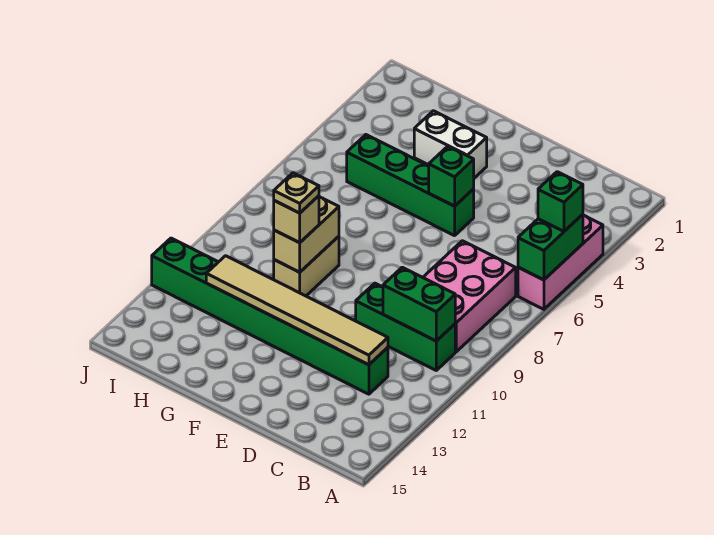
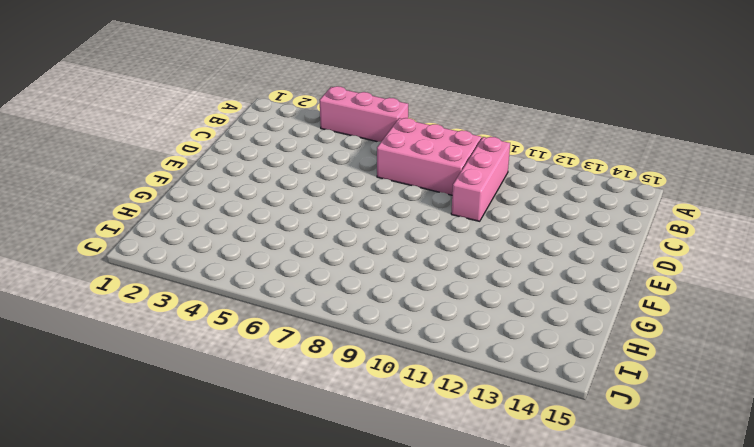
pink brick B10:D10 level 1 -> green brick B10:D10 level 1
none -> green brick C12:J12 level 1
none -> green brick E5:H5 level 1
none -> white brick F3:G3 level 1

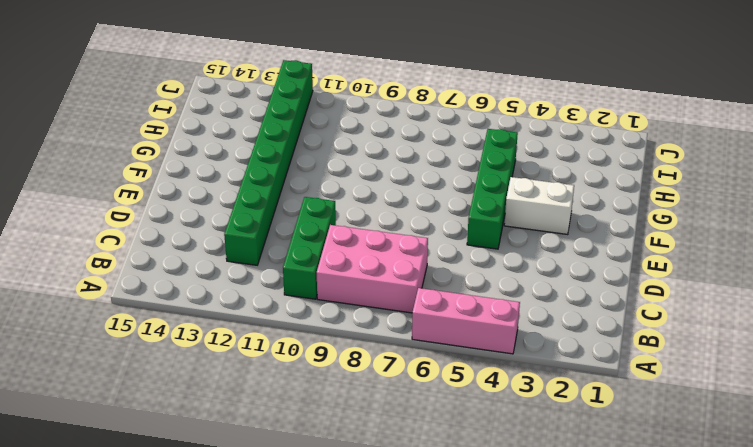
white brick F3:F4 level 1 -> white brick F3:G3 level 1
none -> tan brick G9:G10 level 1
none -> green brick A5:A6 level 2
none -> green brick B10:C10 level 2

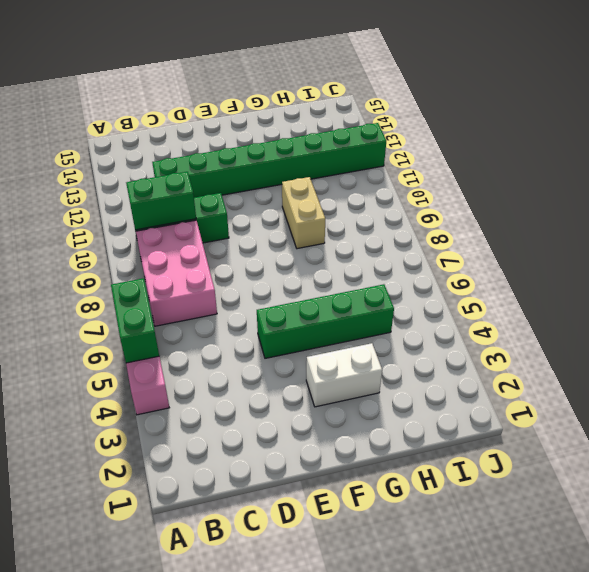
none -> tan tile C12:H12 level 2
none -> green brick E5 level 2
none -> tan brick G9:G10 level 2

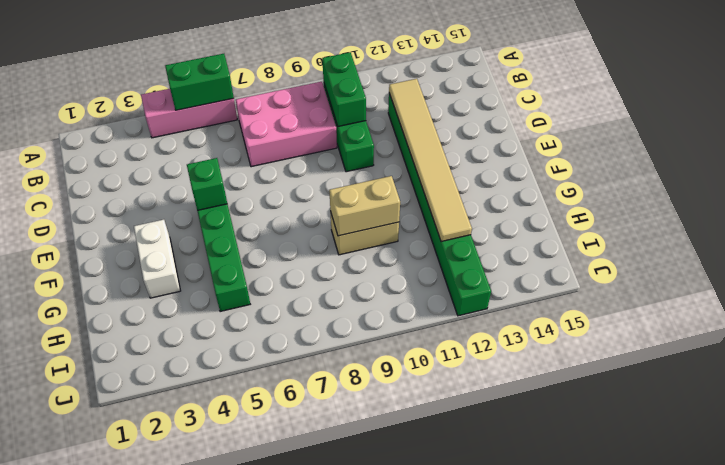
none -> green brick A5 level 3
none -> tan brick G10 level 3
none -> tan plate G10 level 4

